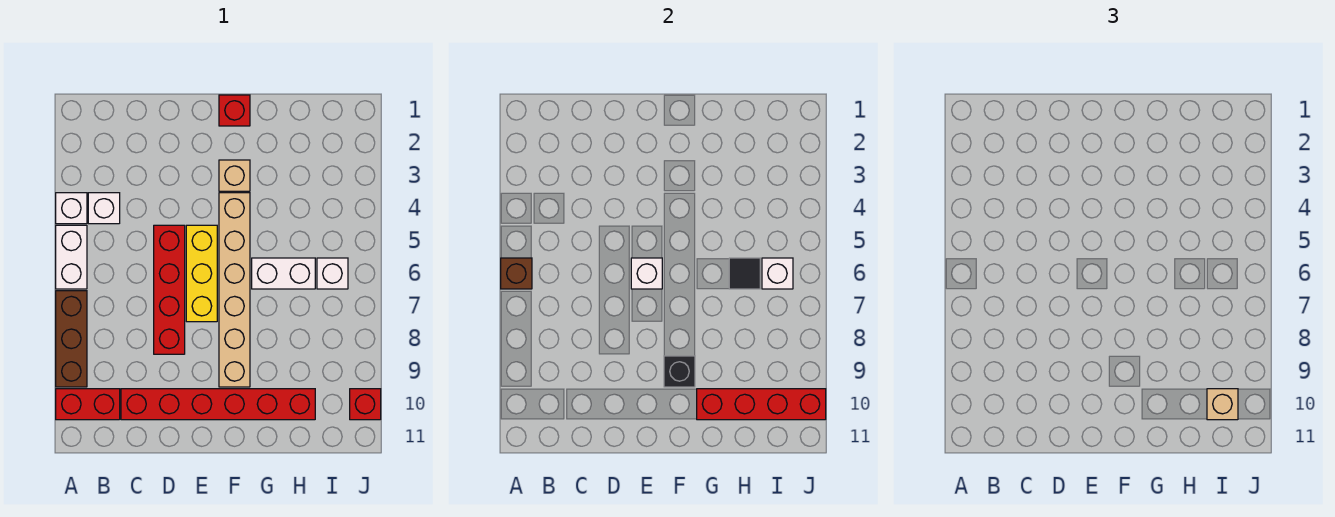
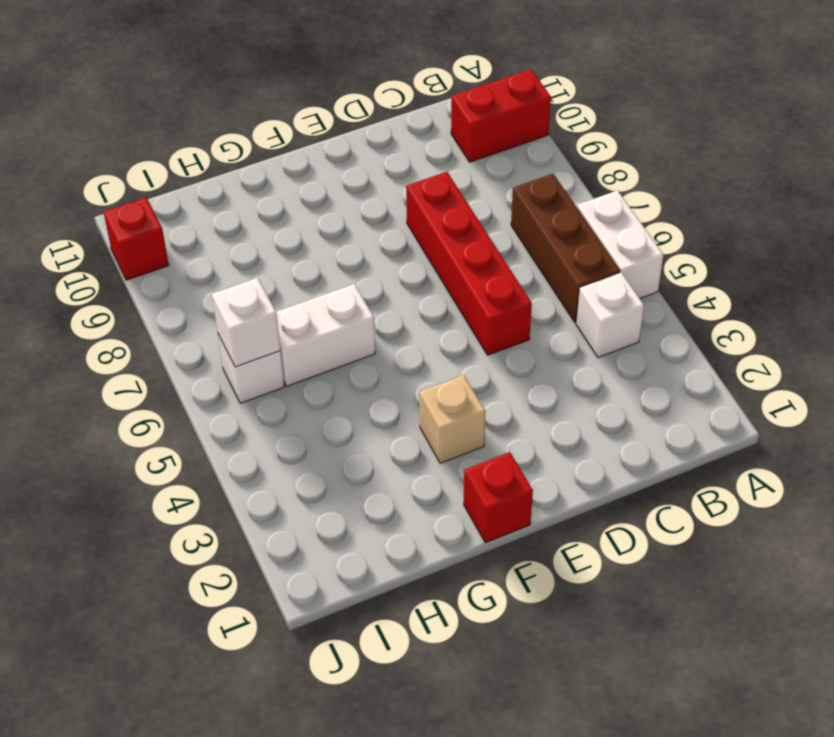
brown brick B5:B7 level 1 -> brown brick A7:A9 level 1
none -> white brick A4 level 1
none -> red brick C10:H10 level 1
none -> yellow brick E5:E7 level 1

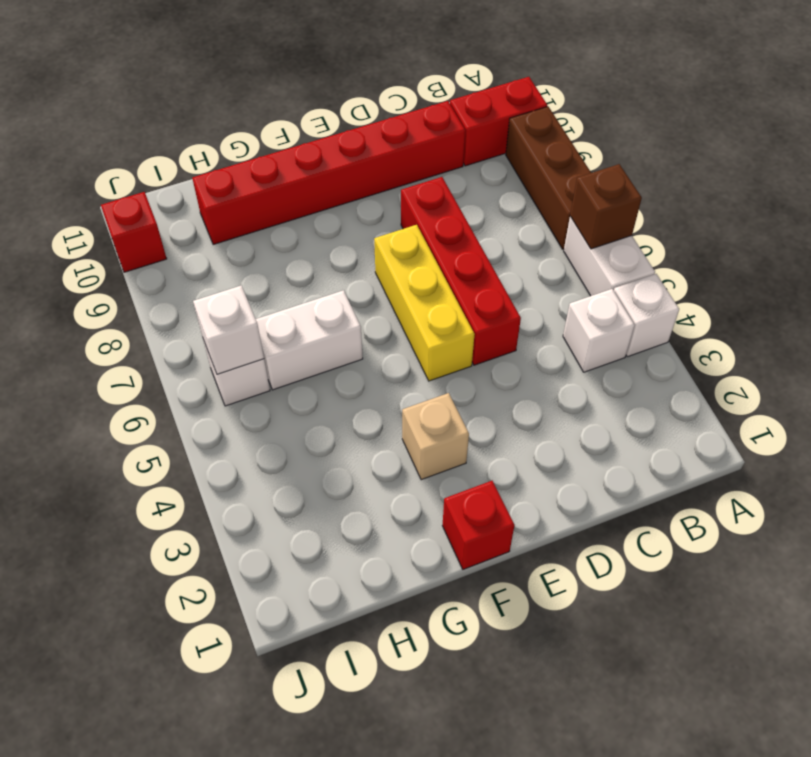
none -> tan brick F4:F9 level 1
none -> white brick E6 level 2
none -> black brick F9 level 2

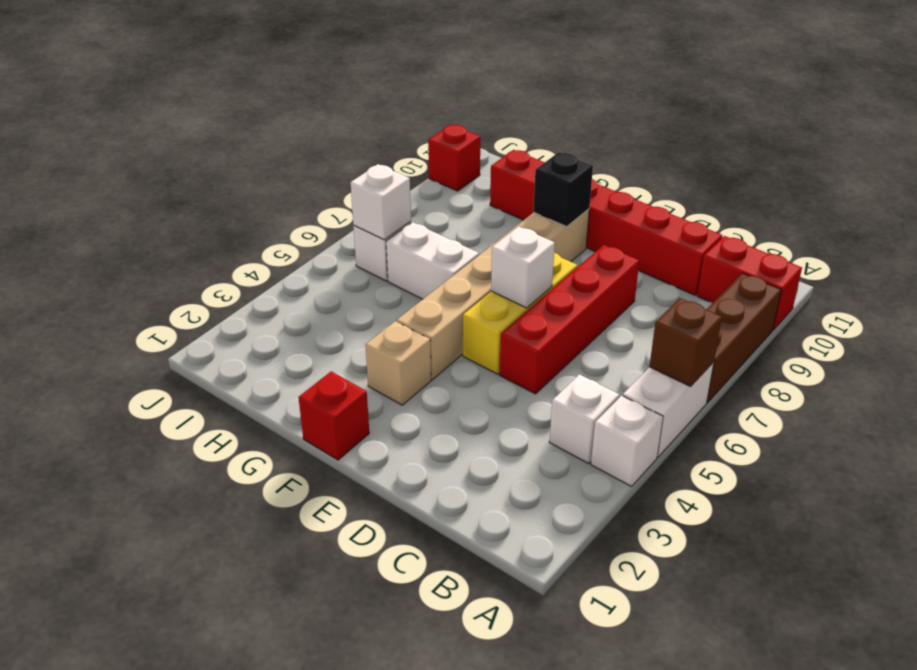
none -> red brick G10:J10 level 2
none -> black tile H6 level 2
none -> tan brick I10 level 3

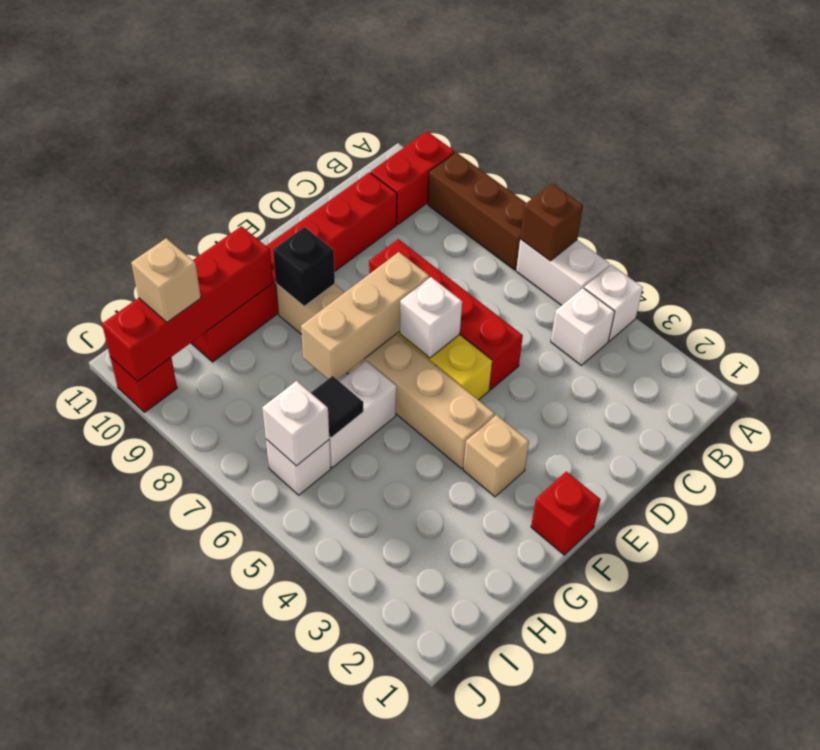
tan brick E7:G7 level 2 -> none

